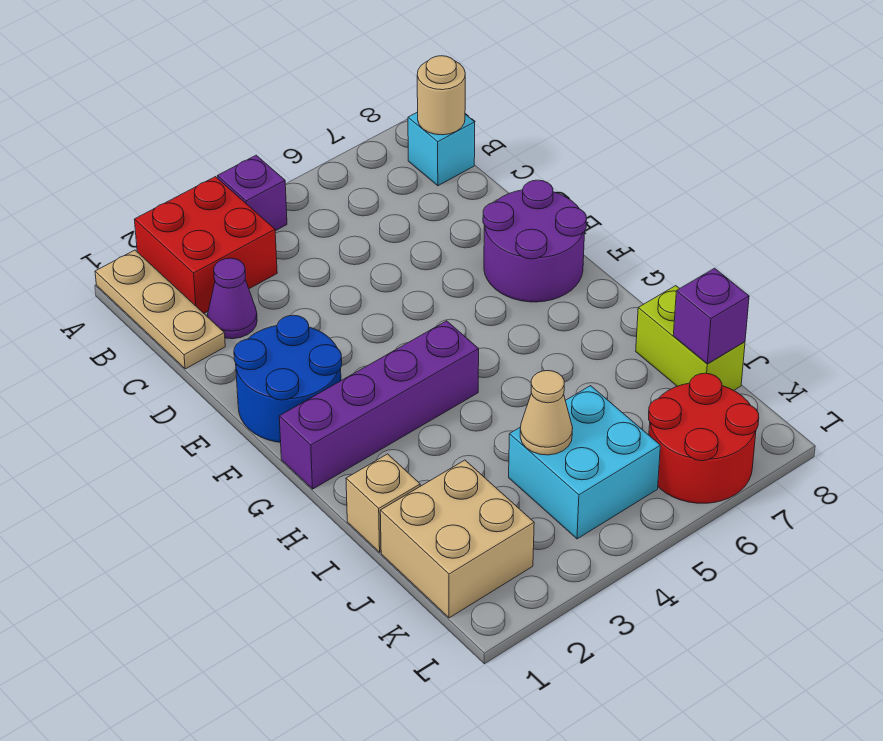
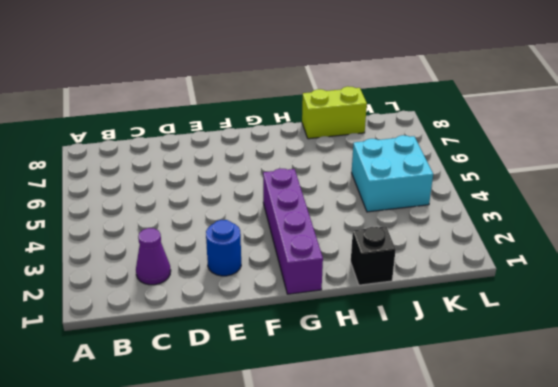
blue round brick E2 level 1 -> blue round brick E1:F2 level 1
black brick I1 level 1 -> tan brick I1 level 1
none -> tan plate A1:C1 level 1
none -> red brick A2:B3 level 1
none -> purple brick A4 level 1

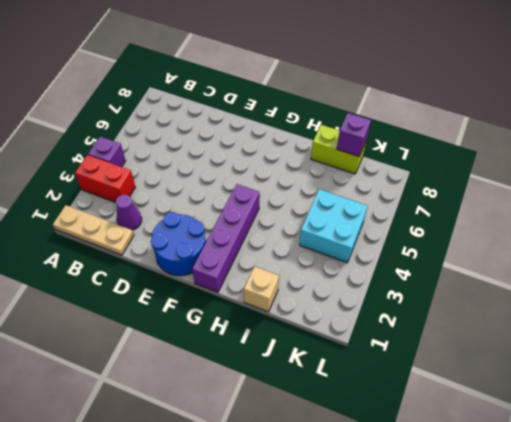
red brick A3:B3 level 1 -> red brick A2:B3 level 1
none -> cyan brick B8 level 1
none -> purple round brick E7:F8 level 1
none -> tan brick J1:K2 level 1

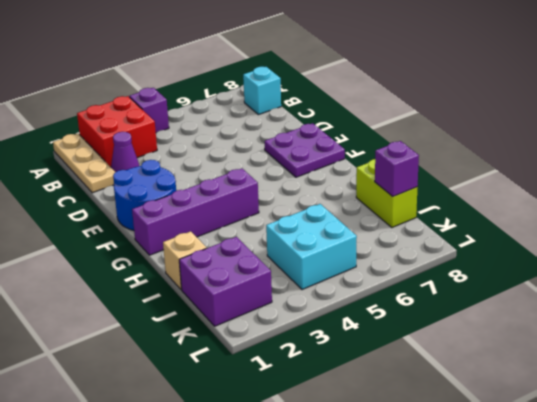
purple plate E7:F8 level 1 -> purple round brick E7:F8 level 1
purple brick J1:K2 level 1 -> tan brick J1:K2 level 1
none -> red round brick K6:L7 level 1
none -> tan round brick B8 level 2
none -> tan cone J4 level 2

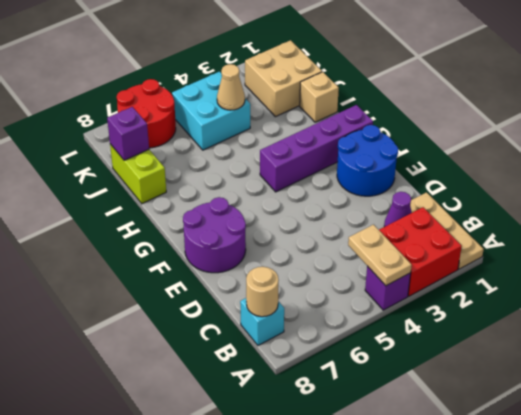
tan plate A4:B4 level 2 -> none

